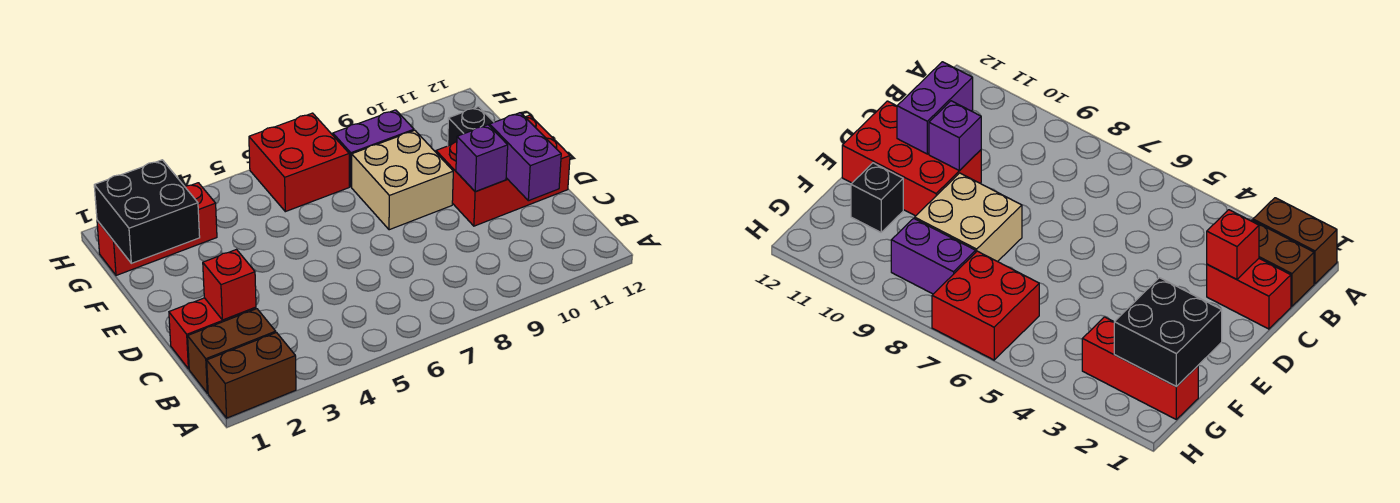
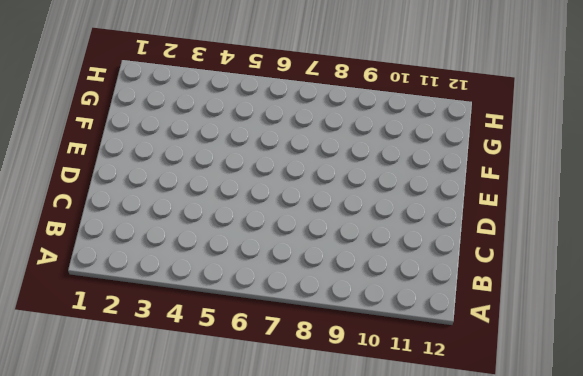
none -> brown brick A1:A2 level 1
none -> brown brick B1:B2 level 1
none -> red brick C1:C2 level 1

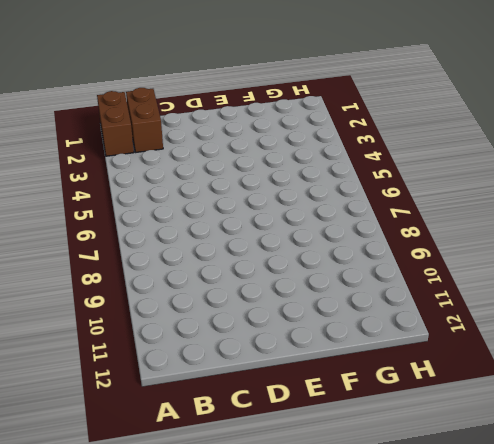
none -> red brick C1:C2 level 1
none -> red brick D10:E12 level 1
none -> tan brick E8:F9 level 1

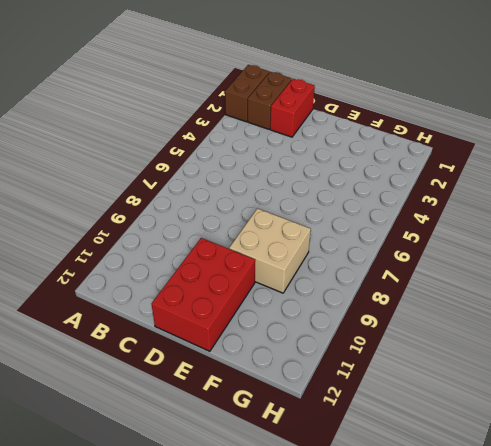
none -> black brick F11 level 1
none -> red brick G1:G3 level 1
none -> red brick G6:H7 level 1

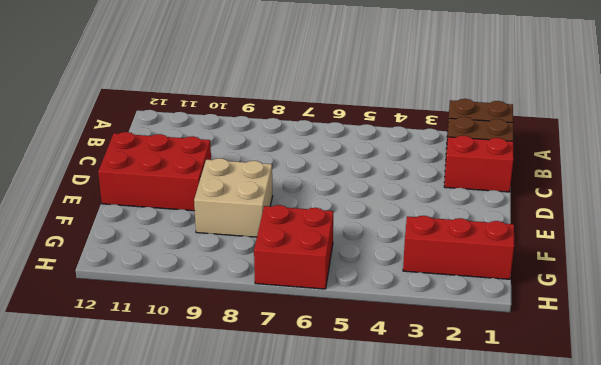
none -> black brick F11 level 1
none -> purple brick G8:G9 level 1
none -> red brick C2 level 2

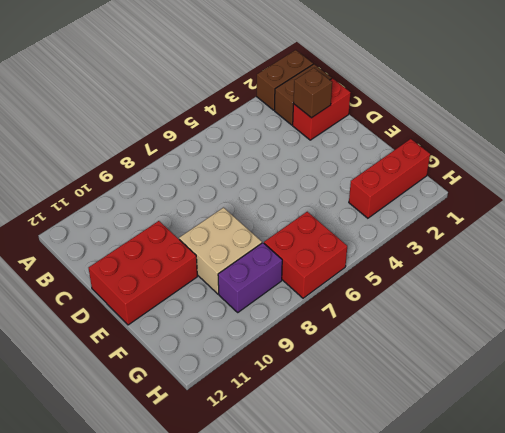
brown brick C2 level 2 -> red brick C2 level 2
none -> black brick F11 level 1
none -> purple brick C11:D11 level 2
none -> purple brick D10 level 2

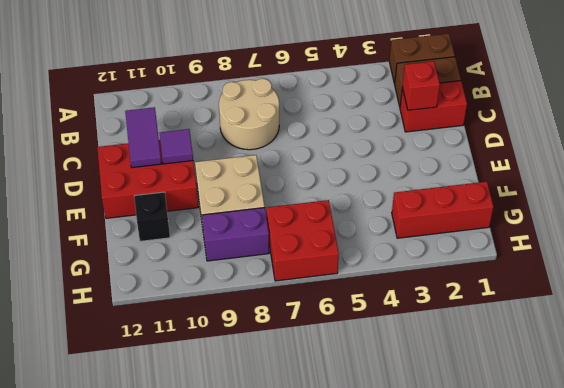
tan round brick B7:C8 level 1 -> none
purple tile C11:D11 level 2 -> purple brick C11:D11 level 2
purple tile D10 level 2 -> purple brick D10 level 2
none -> black brick F1:G2 level 2

